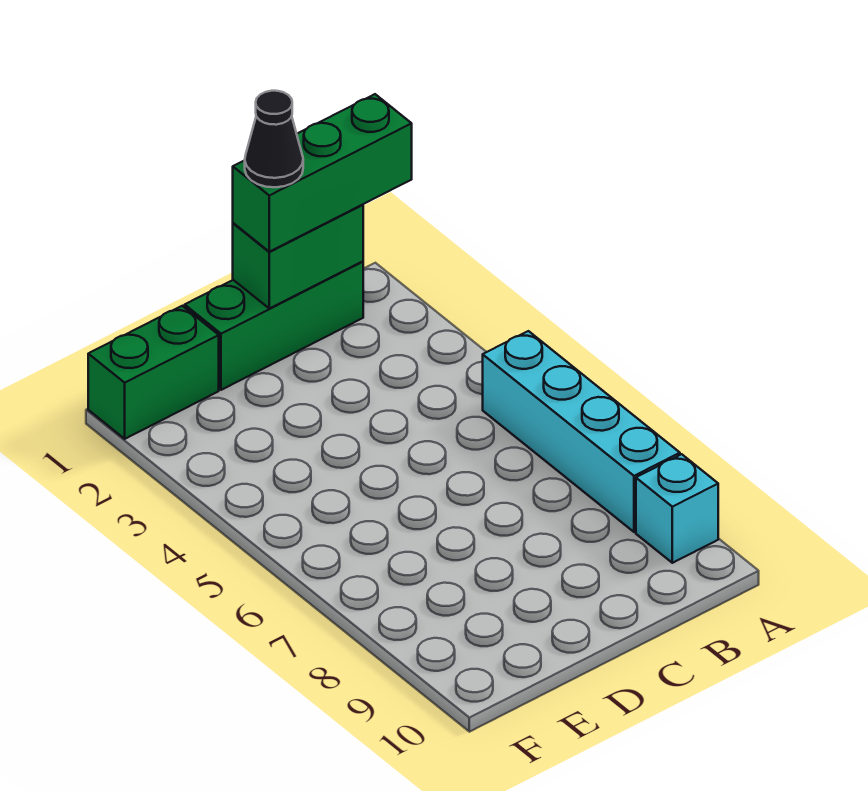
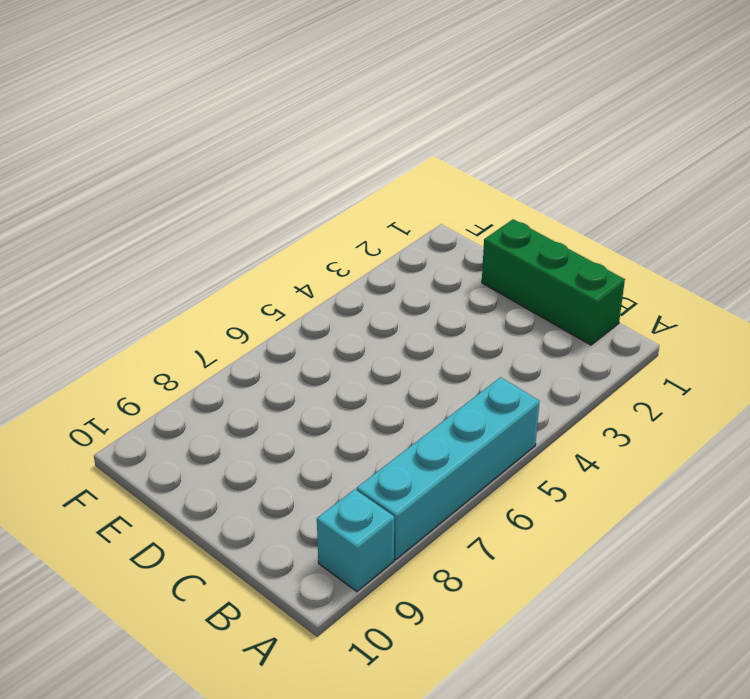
none -> green brick E1:F1 level 1
none -> green brick B1:C1 level 2

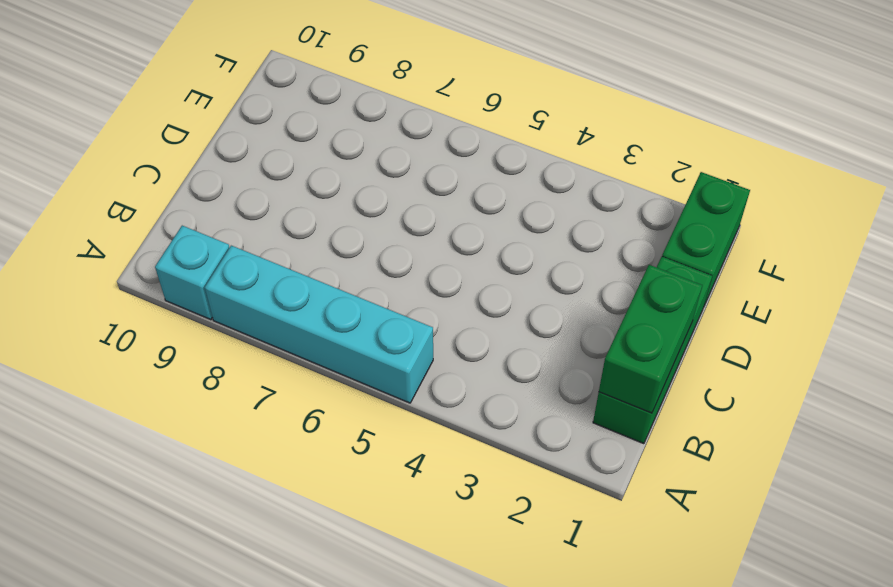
none -> green brick A1:C1 level 3
none -> black cone C1 level 4

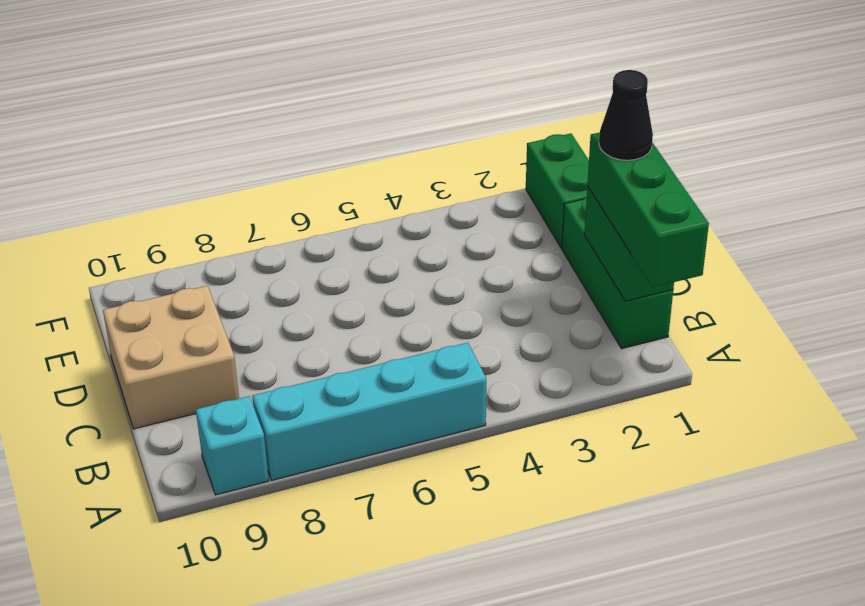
tan brick C9:D10 level 1 -> none

